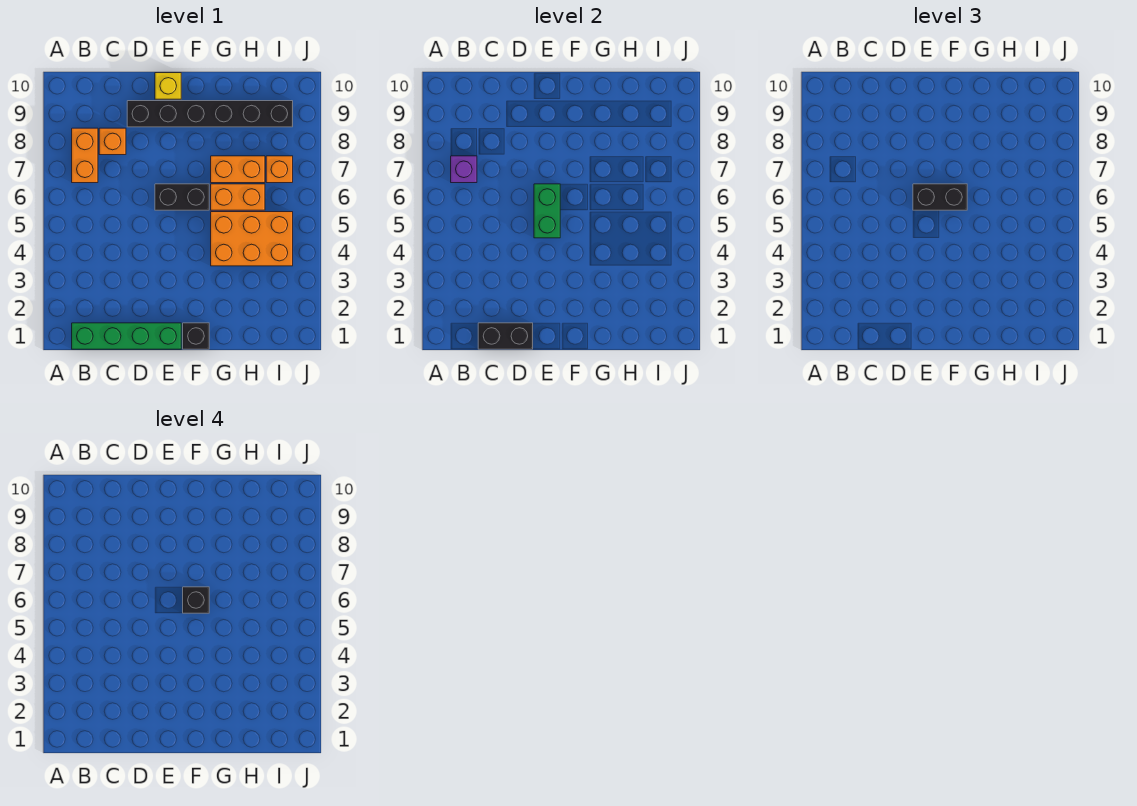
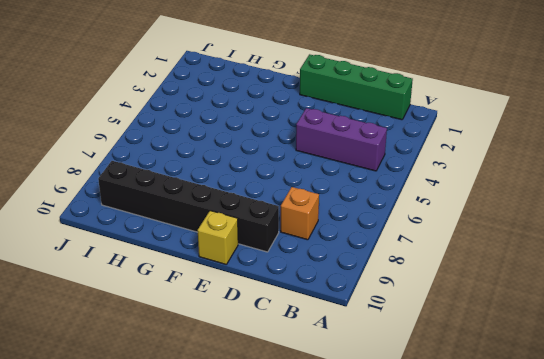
purple brick B4:D4 level 1 -> none
none -> orange brick B7:B8 level 1
none -> black brick E6:F6 level 1
none -> black brick F1 level 1

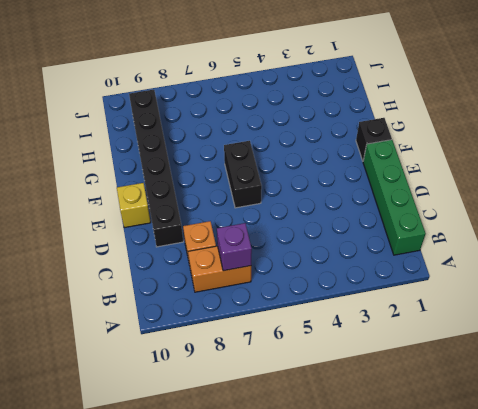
none -> orange brick G4:I5 level 1
none -> orange brick G6:H6 level 1
none -> orange brick G7:H7 level 1

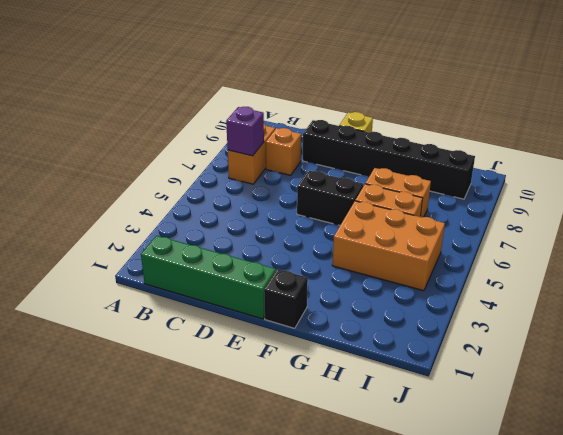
none -> orange brick I7 level 1
none -> black brick C1:D1 level 2
none -> green brick E5:E6 level 2

